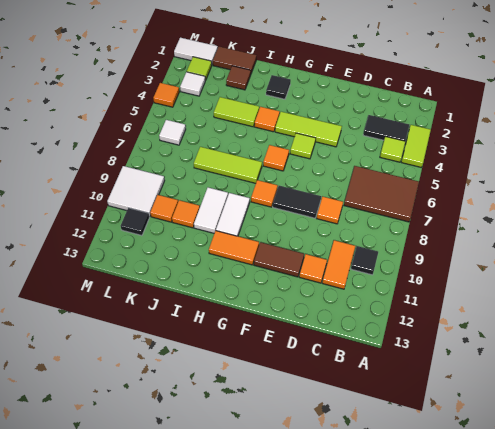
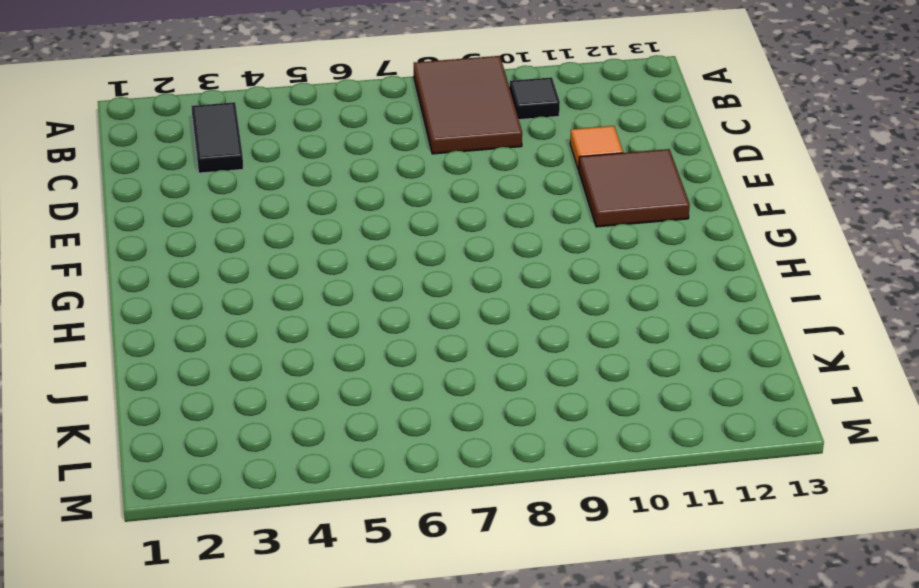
brown tile A8:C9 level 1 -> brown tile A6:C7 level 1
brown tile E11:F12 level 1 -> brown tile E11:F11 level 1
none -> lime tile A3:A4 level 1
none -> lime tile B4 level 1
none -> orange tile C10:C11 level 1
none -> orange tile D8 level 1

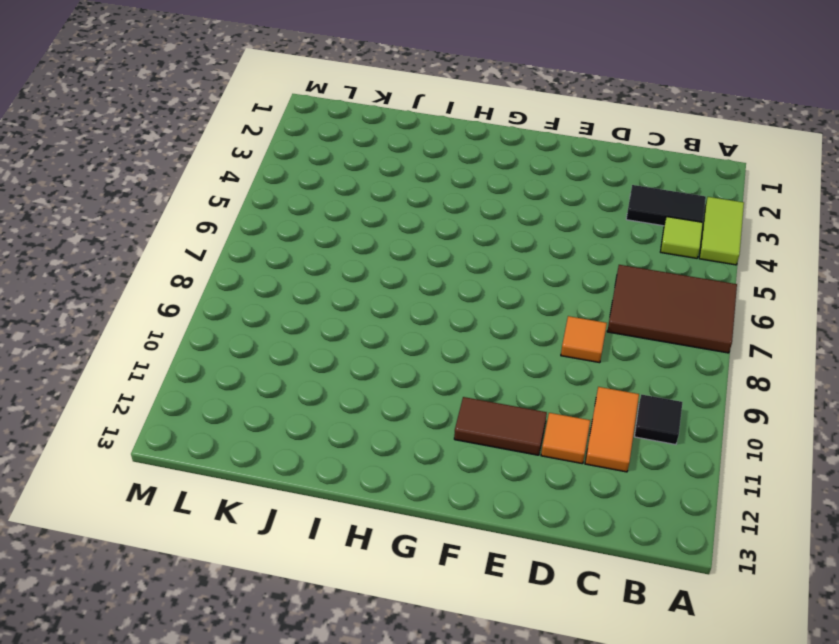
none -> lime tile E4:G4 level 1
none -> black tile E8:F8 level 1
none -> lime tile F5 level 1
none -> orange tile G6 level 1

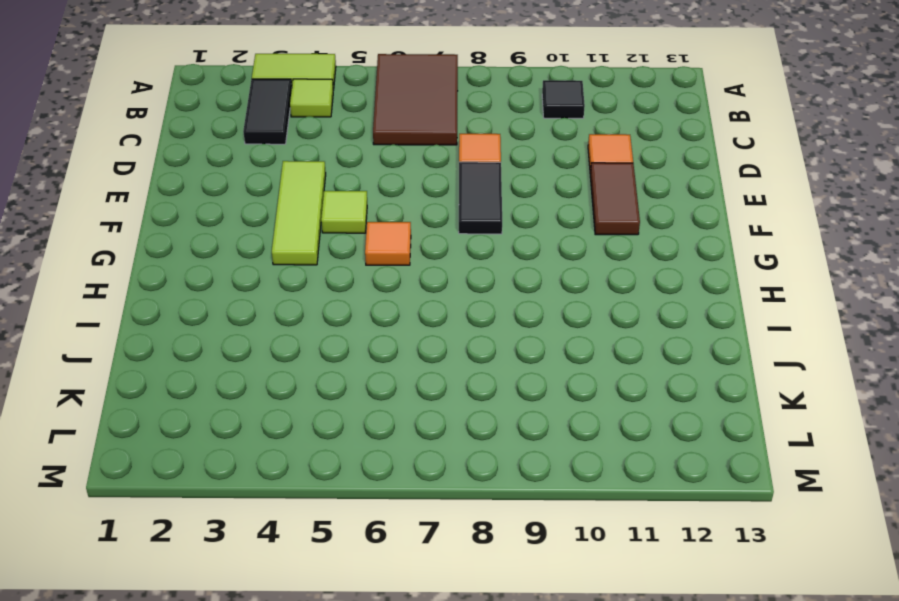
none -> orange tile C10:C11 level 1
none -> orange tile G8 level 1
none -> orange tile G11:H11 level 1
none -> black tile H2 level 1

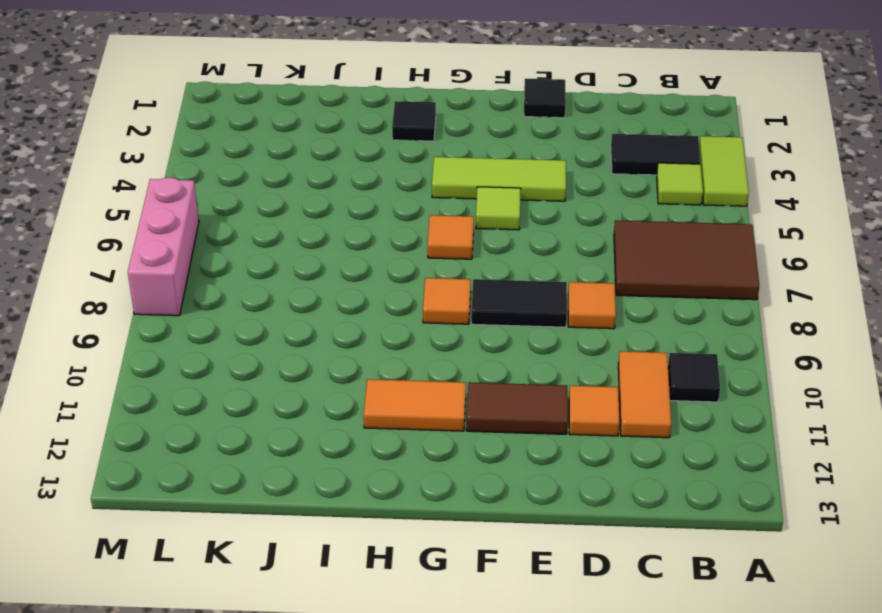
black tile E1 level 1 -> black tile L11 level 1
pink brick M6:M8 level 1 -> none
none -> orange tile H4 level 1
none -> lime tile H7:J7 level 1
none -> white tile H9:H10 level 1
none -> lime tile I4:J4 level 1

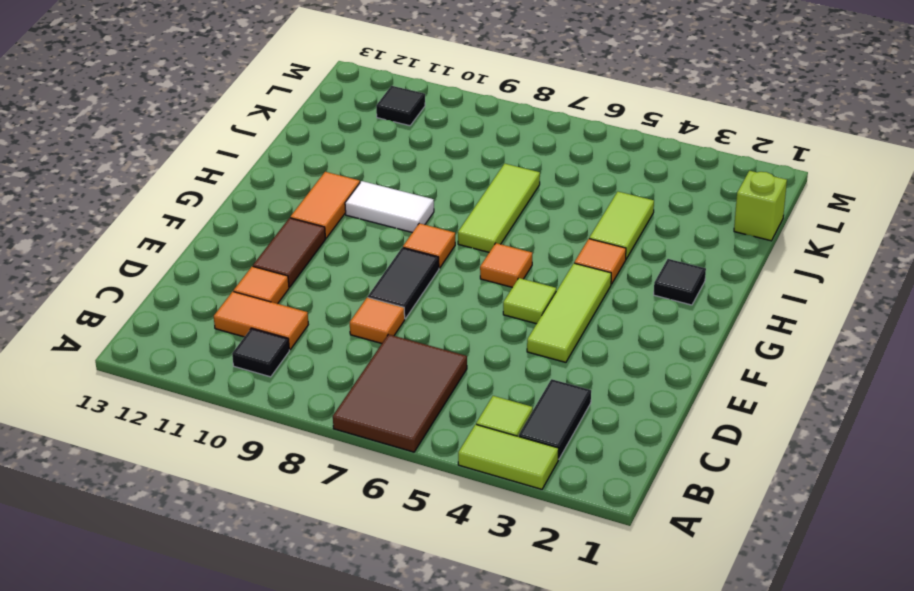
lime brick K1 level 1 -> brown tile J1:K1 level 1
none -> white tile I9:I10 level 1
none -> brown tile J2 level 1
none -> orange tile J10 level 1
none -> orange tile K10 level 1

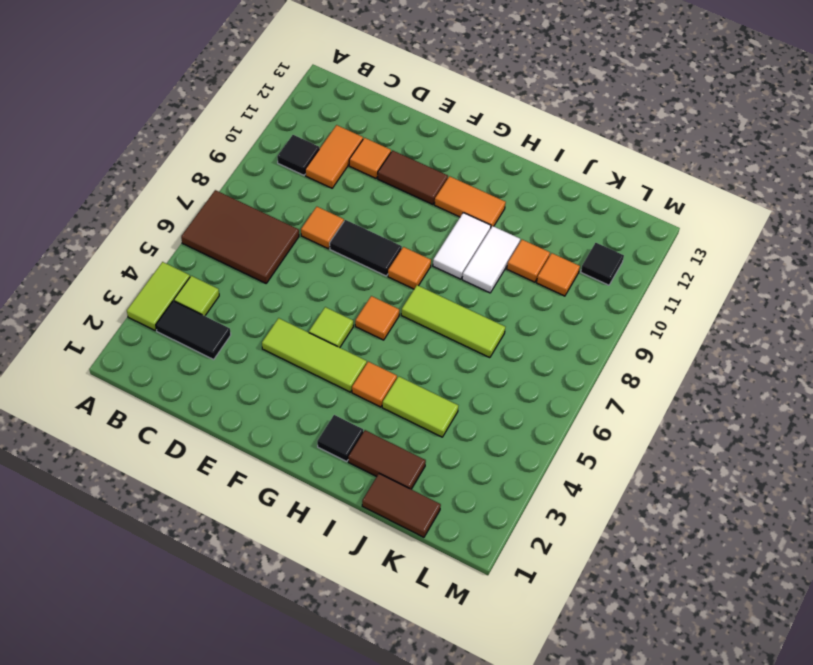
brown tile I2:J2 level 1 -> brown tile J2 level 1
none -> white tile L1:M1 level 1
none -> lime tile L2 level 1
none -> white tile L3 level 1
none -> white tile L6 level 1

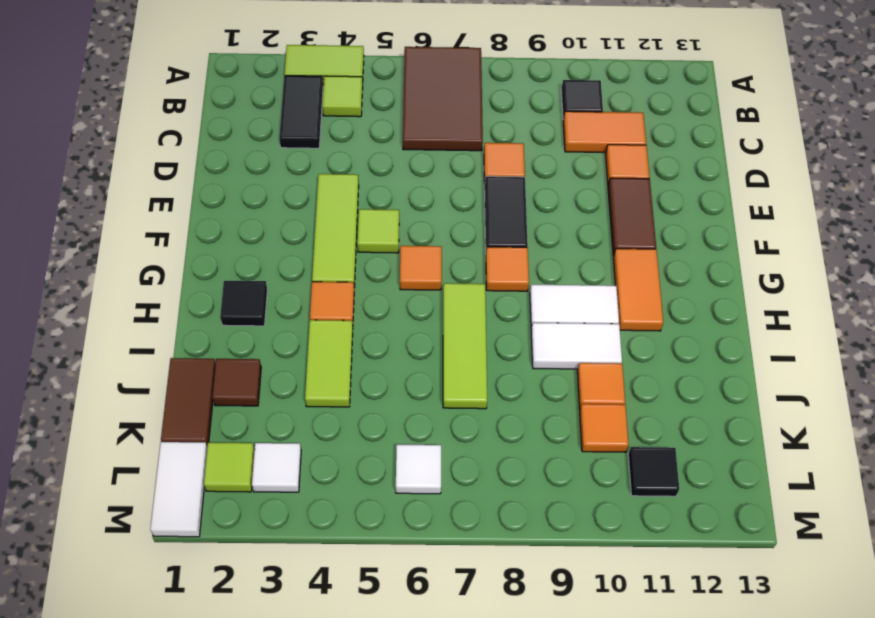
none -> white tile L9:M10 level 1
none -> orange tile M4 level 1

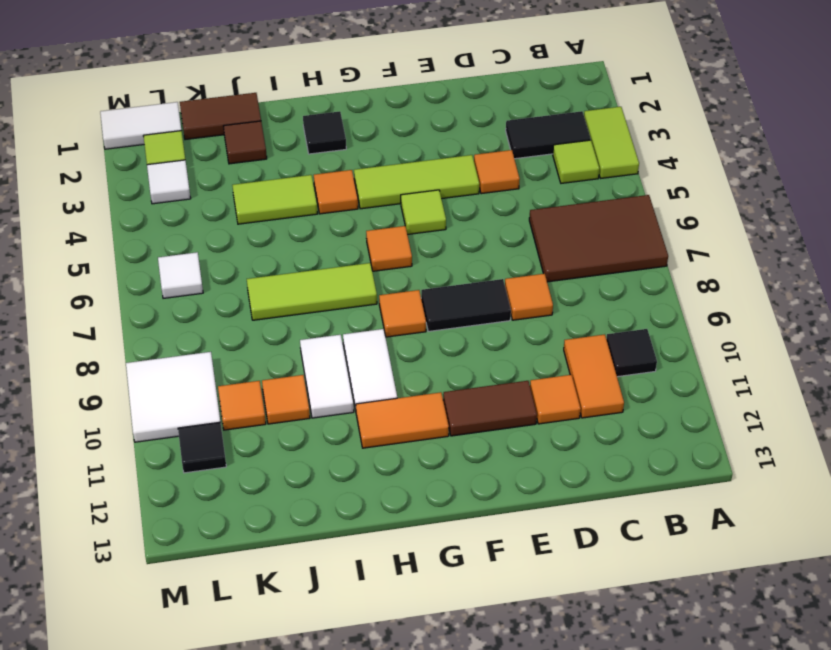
orange tile D4 level 1 -> orange tile M4 level 1

